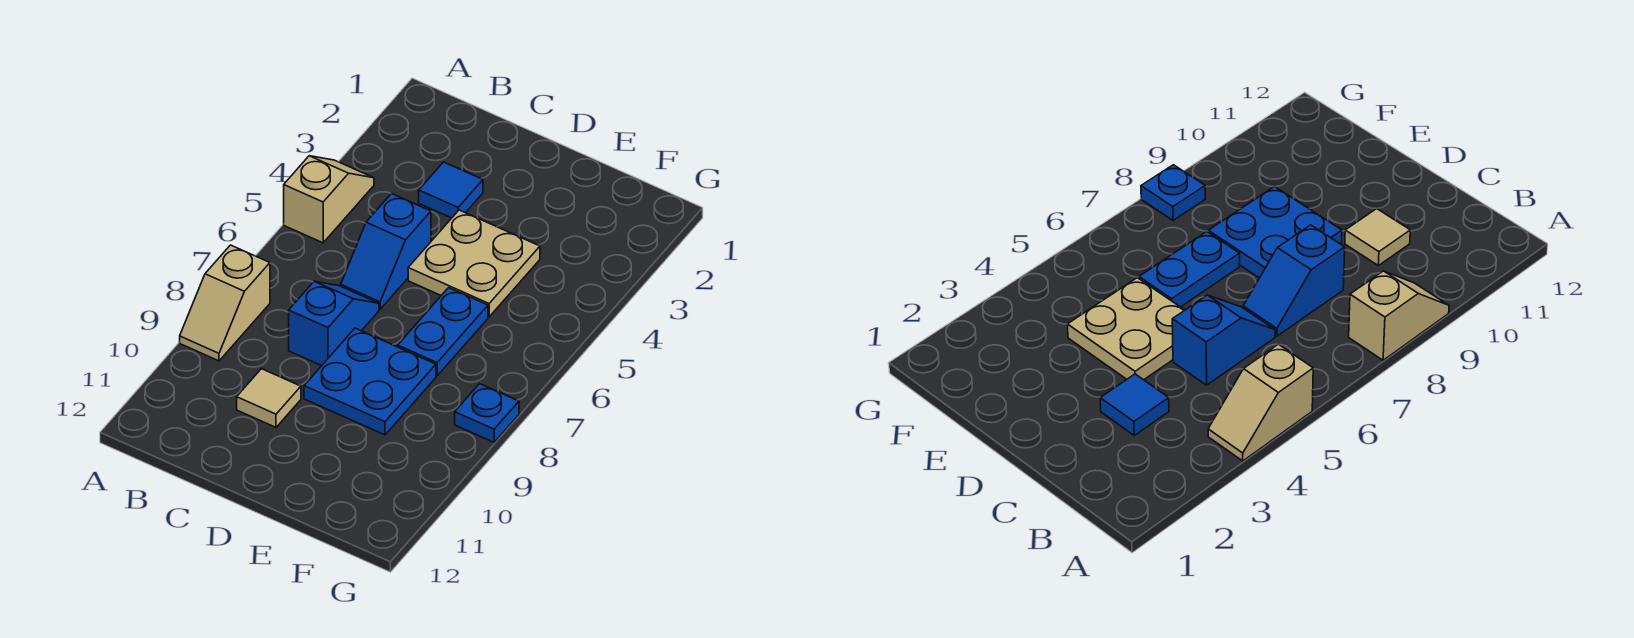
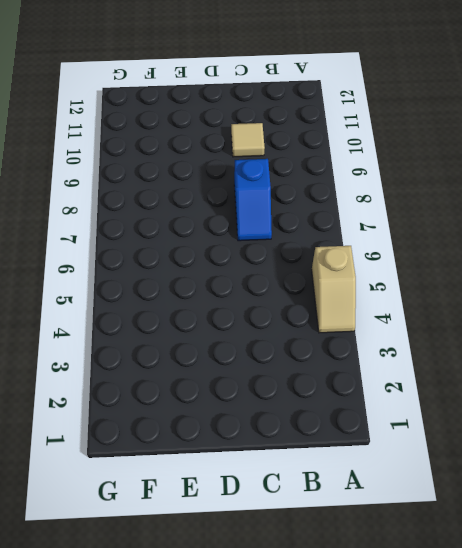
none -> tan slope A8:A9 level 1 top 8
none -> blue tile C3 level 1

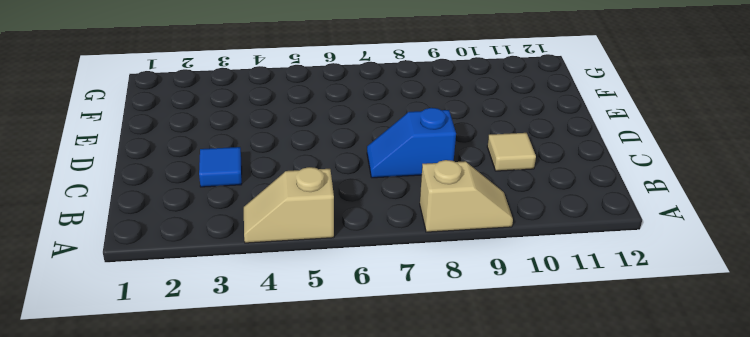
none -> blue slope C5:C6 level 1 top 5
none -> tan plate D4:E5 level 1

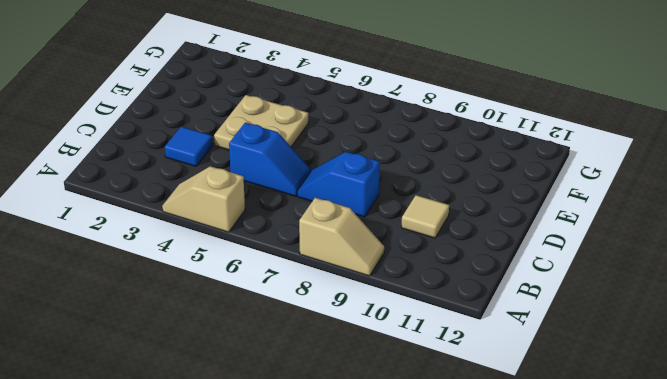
none -> blue plate D8:E9 level 1
none -> blue plate E6:E7 level 1

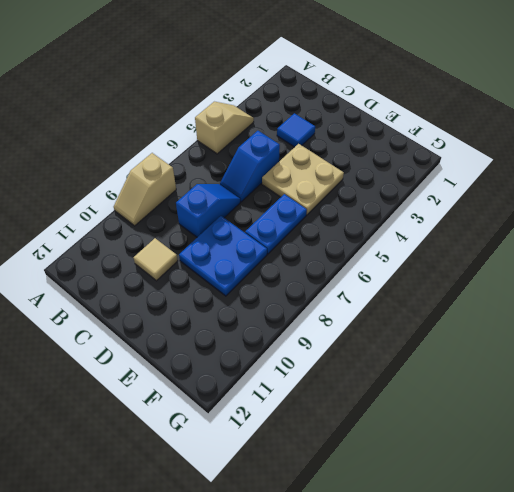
none -> blue plate G8 level 1

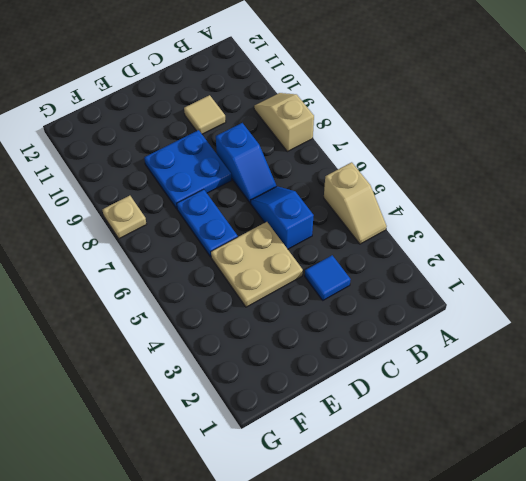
tan plate G8 level 1 -> blue plate G8 level 1

